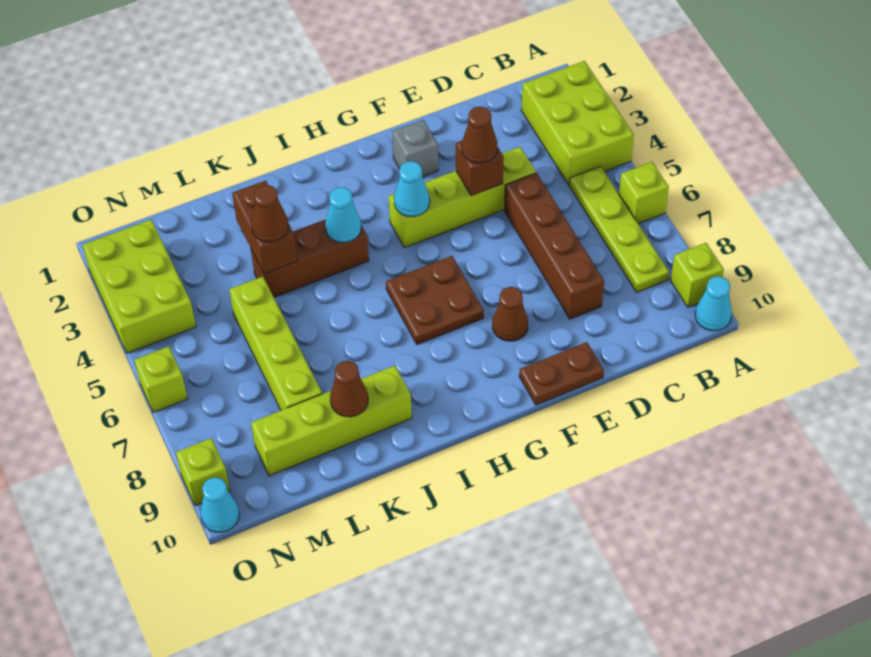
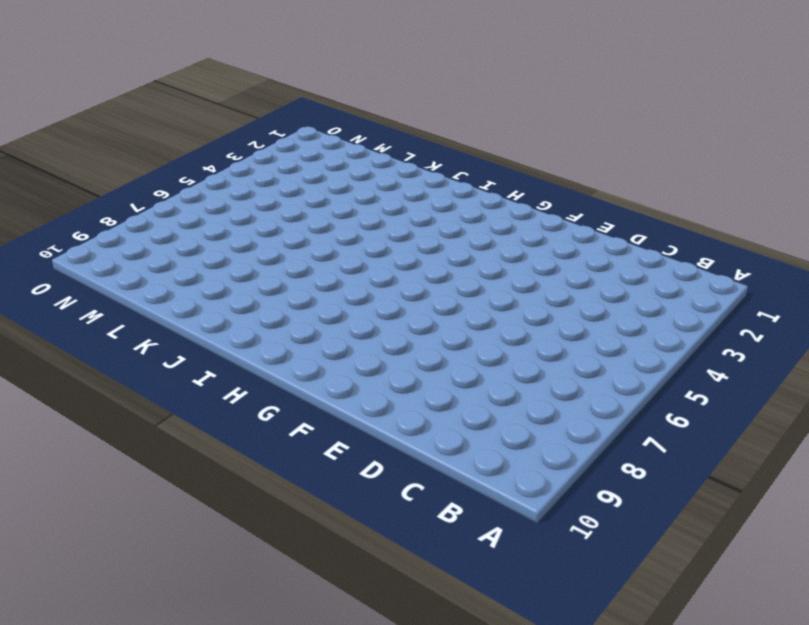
none -> lime brick A2:B4 level 1
none -> lime brick A6 level 1
none -> lime brick A9 level 1

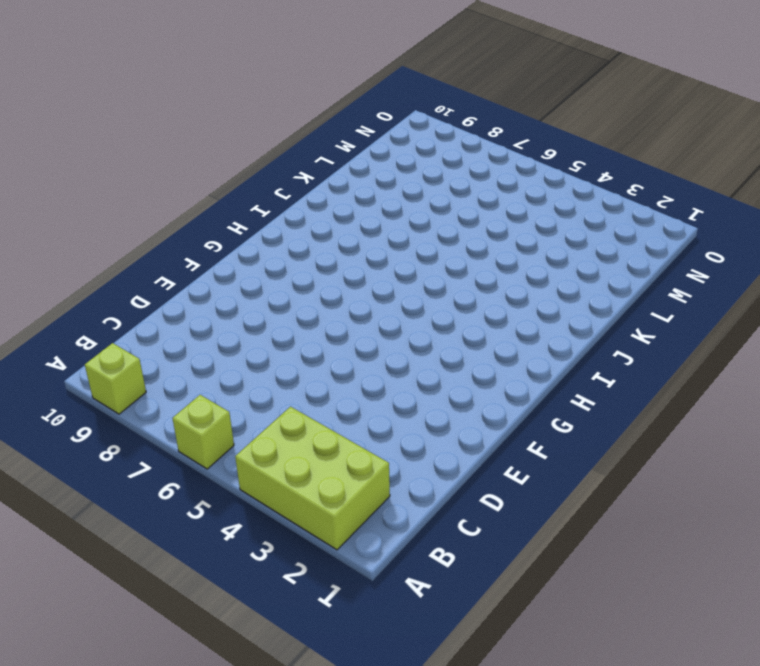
none -> cyan cone A10 level 1
none -> lime plate B5:B8 level 1
none -> lime brick D4:G4 level 1

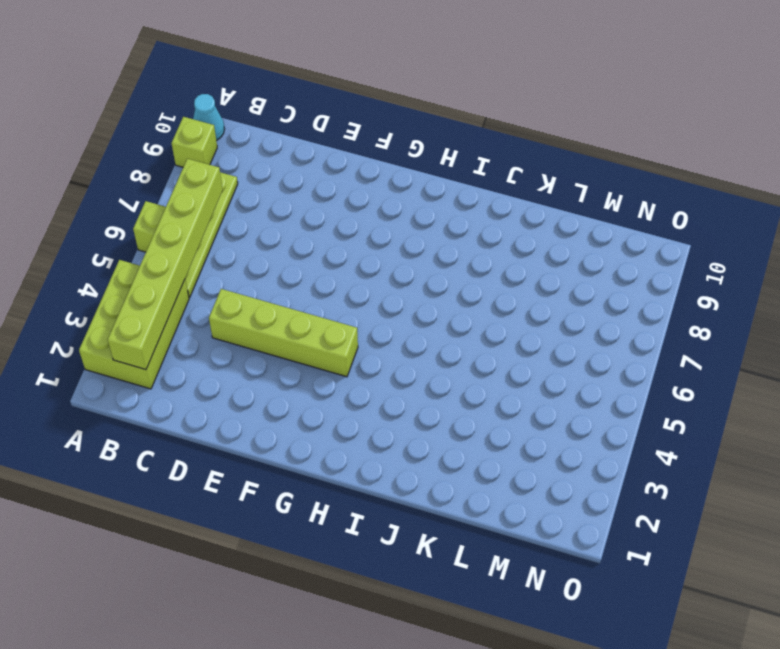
lime brick B2:B7 level 2 -> none
none -> brown brick D5:D8 level 1
none -> brown plate E10:F10 level 1
none -> grey brick F2 level 1

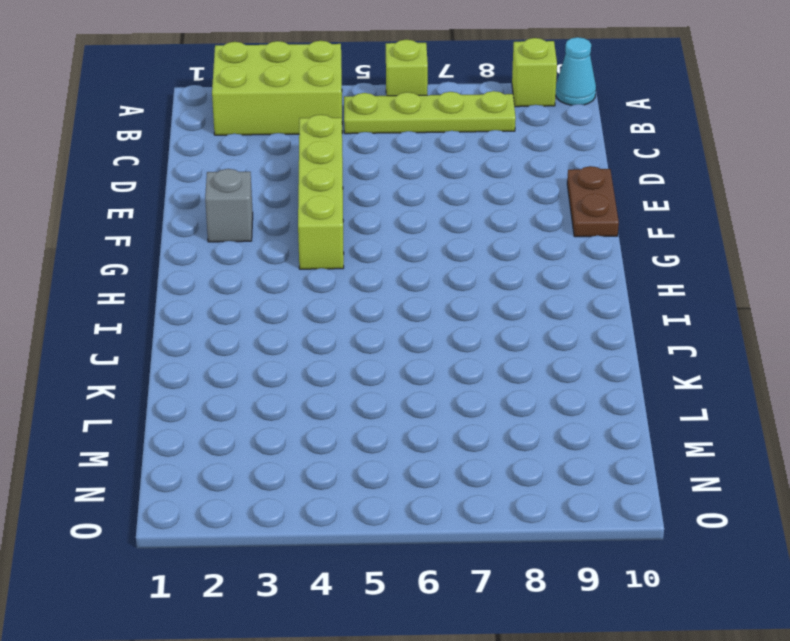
none -> brown brick D5:D8 level 1
none -> brown cone F8 level 1
none -> brown plate G6:H7 level 1

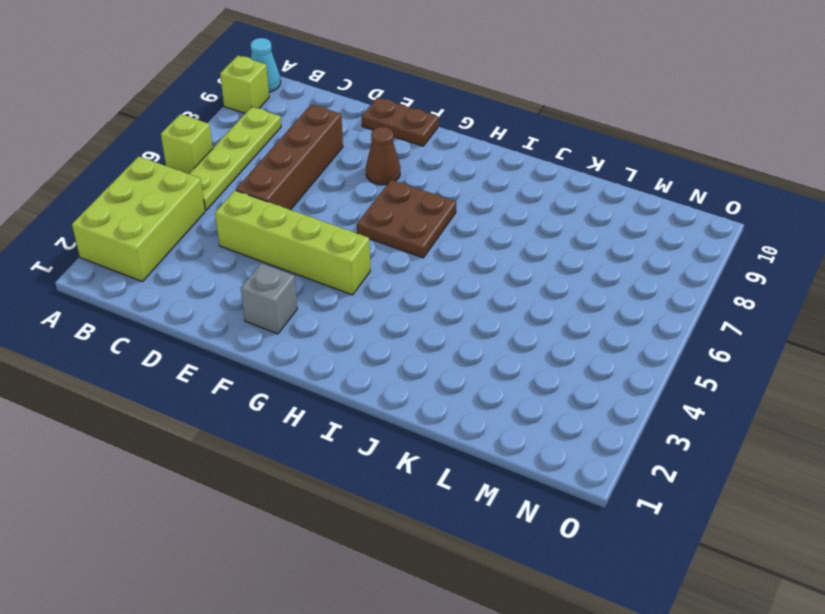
none -> brown brick I4:K4 level 1
none -> lime brick J9:M9 level 1
none -> lime brick L5:L8 level 1

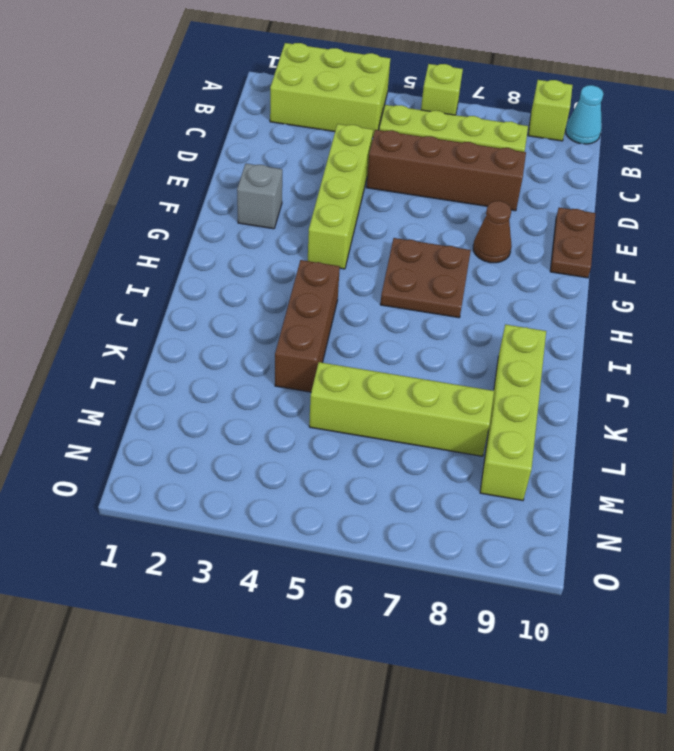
none -> lime brick N2:O4 level 1
none -> lime brick O6 level 1
none -> lime brick O9 level 1

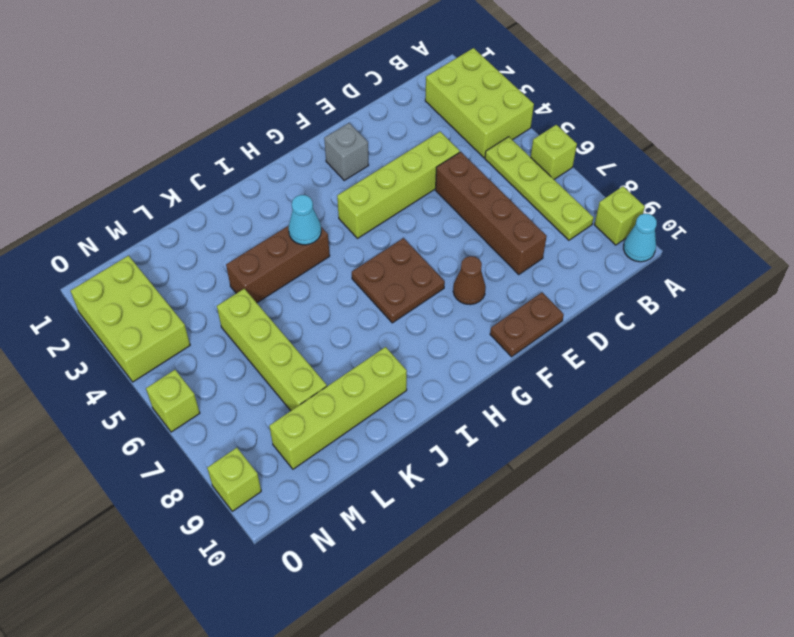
none -> cyan cone O10 level 1
none -> brown brick E4 level 2
none -> cyan cone G4 level 2

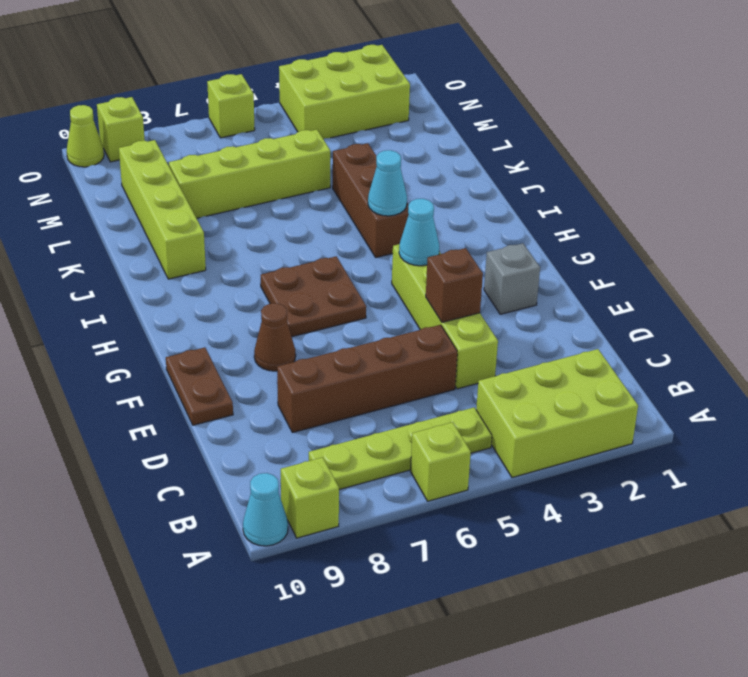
lime cone O10 level 1 -> cyan cone O10 level 1
none -> brown brick K3:K4 level 2
none -> brown cone K9 level 2
none -> brown cone E4 level 3

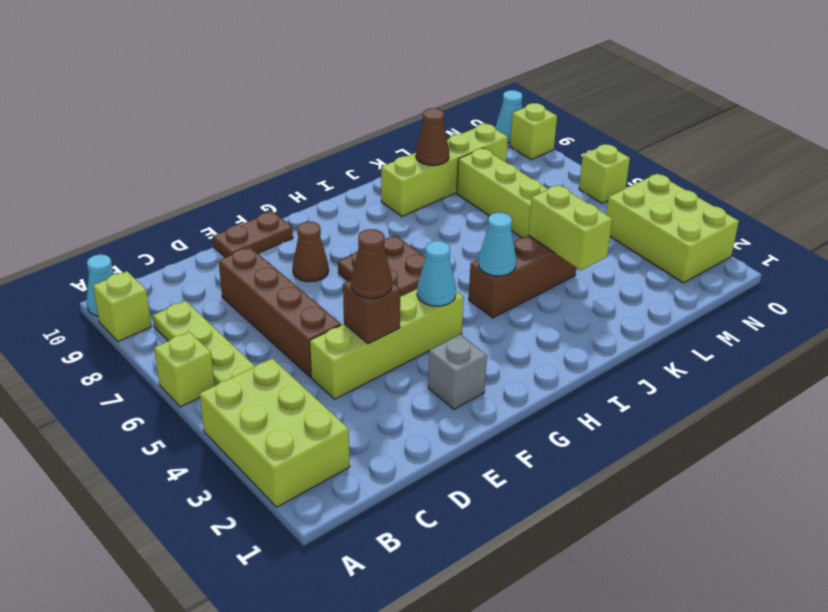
lime brick K3:K4 level 2 -> brown brick K3:K4 level 2
none -> brown cone K4 level 3

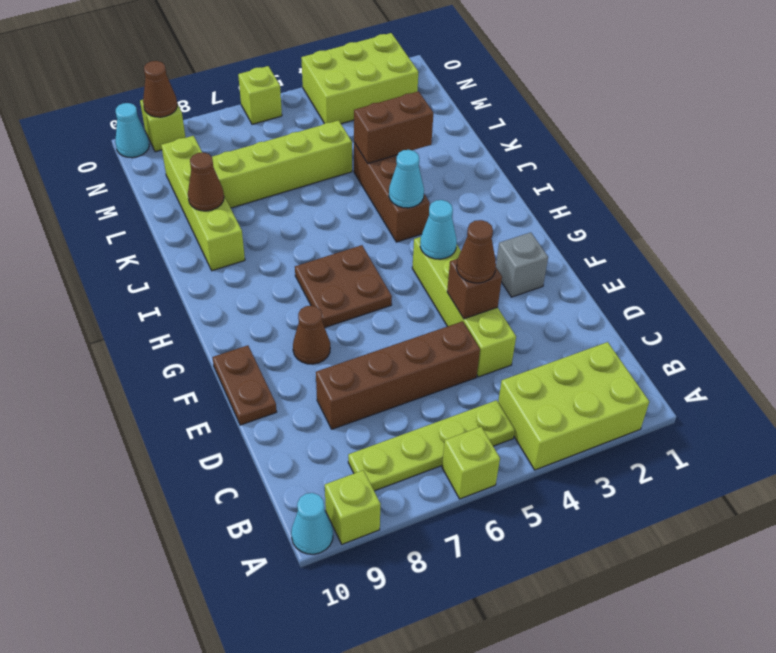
brown cone O9 level 2 -> brown cone K4 level 3

